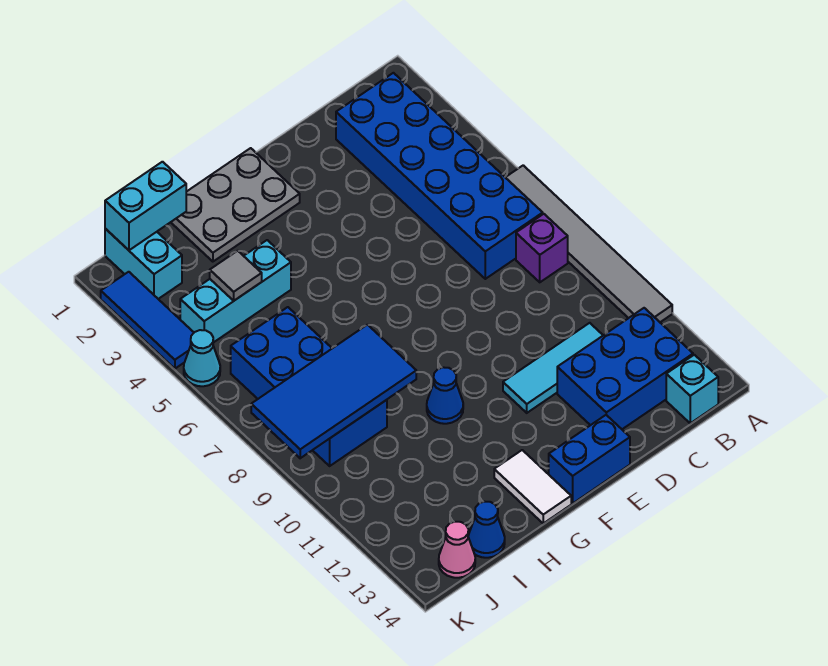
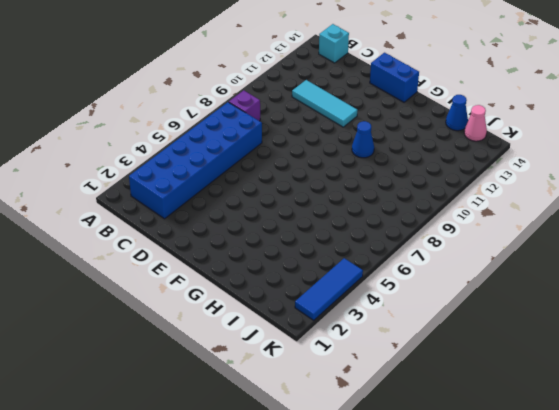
none -> grey tile A6:A11 level 1
none -> blue brick B12:D13 level 1
none -> grey plate F1:H2 level 1

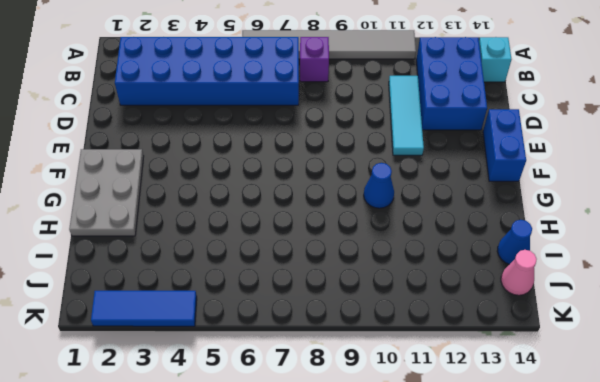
none -> white tile G13:G14 level 1
none -> cyan brick H4:J4 level 1
none -> blue brick I6:J9 level 1

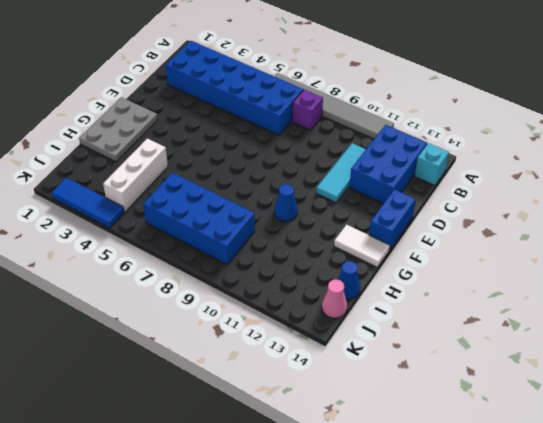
white brick H4:J4 level 1 -> cyan brick H4:J4 level 1
none -> cyan brick J1:J2 level 1
none -> cyan cone K5 level 1
none -> blue tile H8:K9 level 2

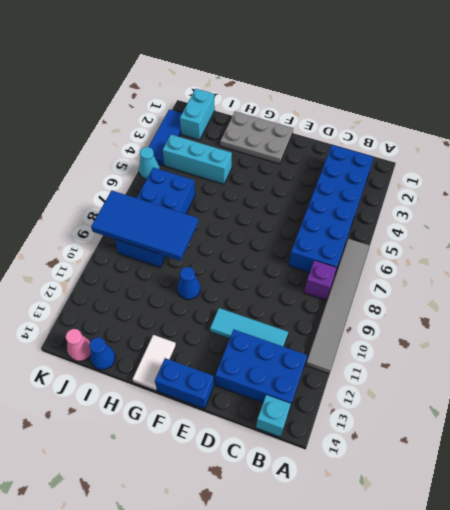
none -> cyan brick I1:J1 level 2
none -> grey tile I4 level 2

